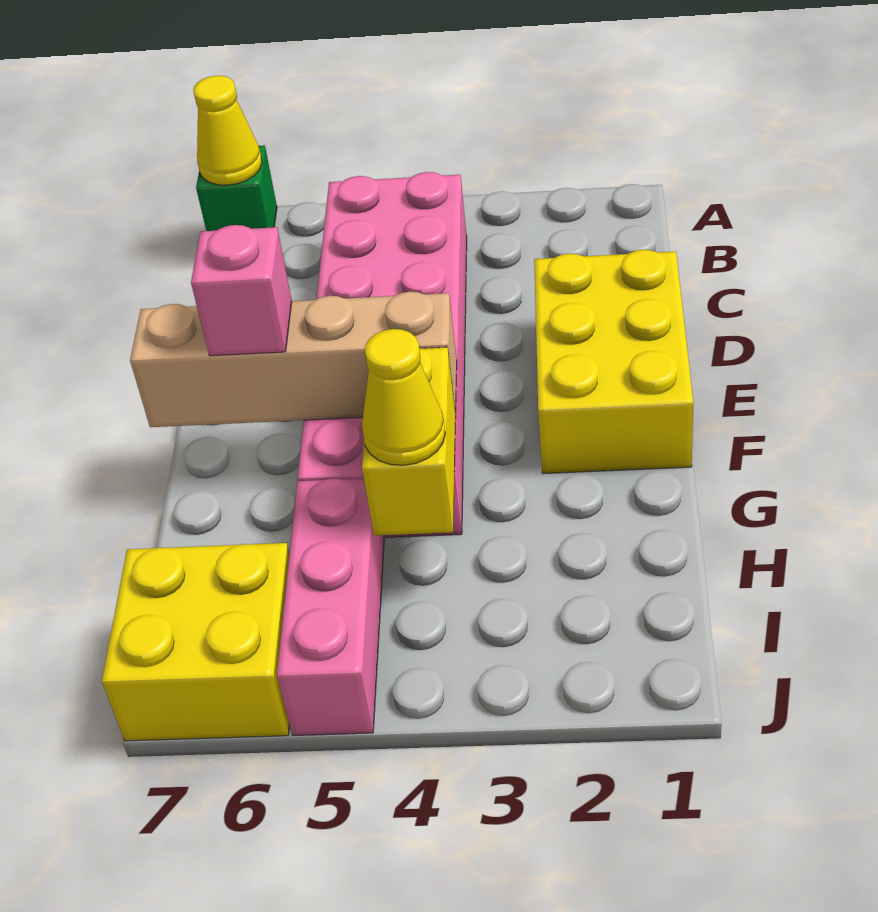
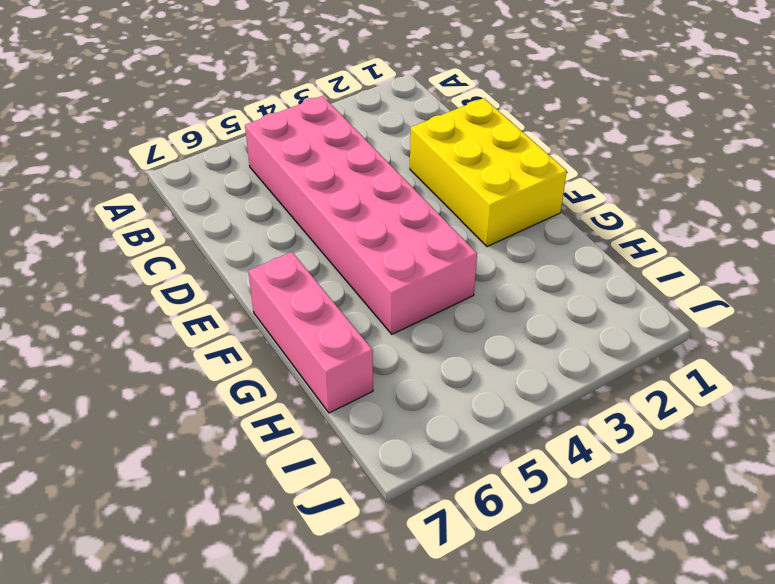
pink brick F7:H7 level 1 -> pink brick H5:J5 level 1
none -> green brick A7 level 1
none -> yellow brick I6:J7 level 1

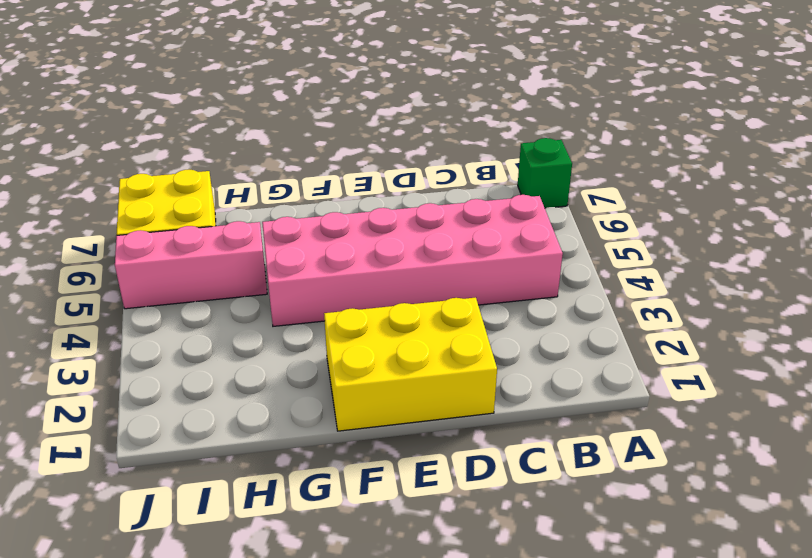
none -> yellow cone A7 level 2
none -> tan brick F4:F7 level 2

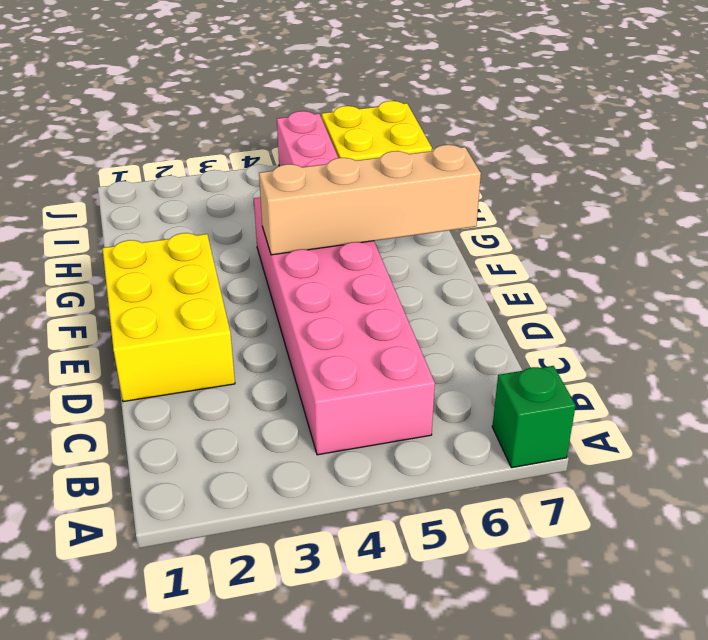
none -> yellow cone A7 level 2
none -> yellow brick G4:H4 level 2

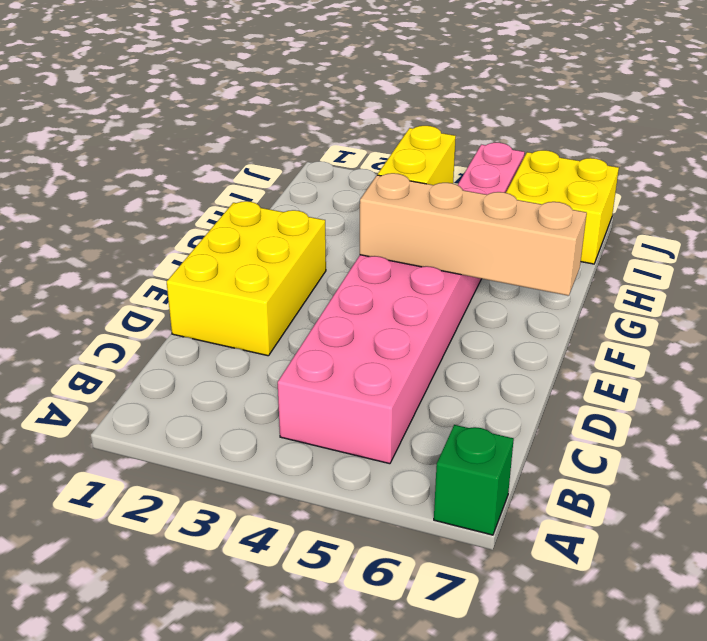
none -> yellow cone A7 level 2
none -> pink brick F6 level 3

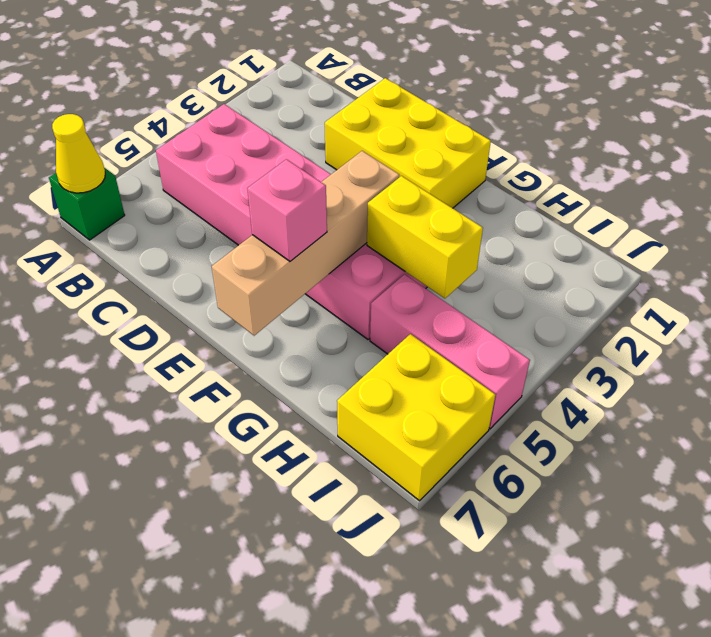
none -> yellow cone H4 level 3

